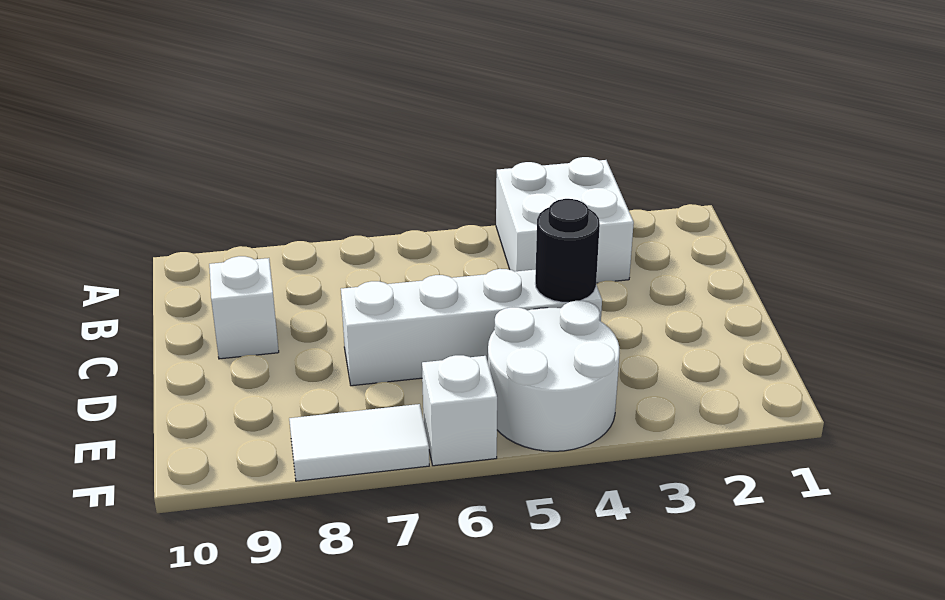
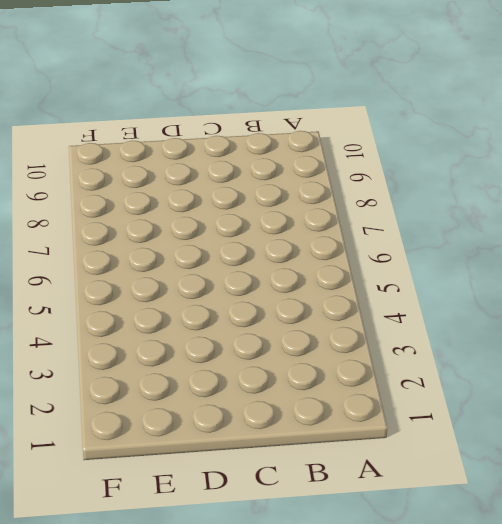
none -> white brick A3:B4 level 1
none -> white brick C9 level 1

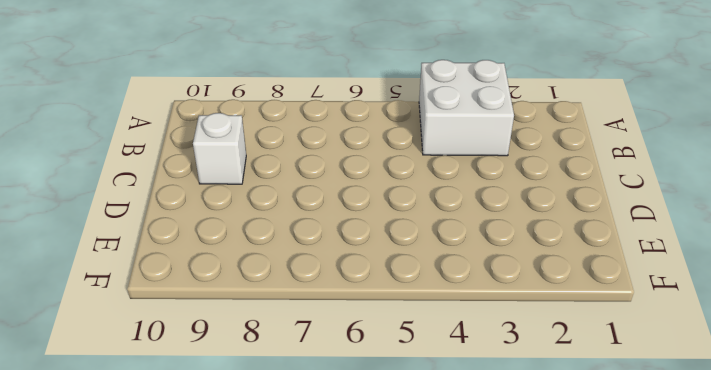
none -> white brick D4:D7 level 1
none -> white round brick E4:F5 level 1

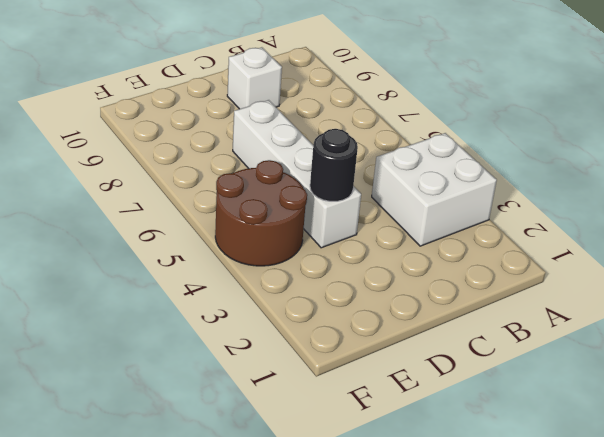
brown round brick E4:F5 level 1 -> white round brick E4:F5 level 1
none -> white brick F6 level 1
none -> white tile F7:F8 level 1

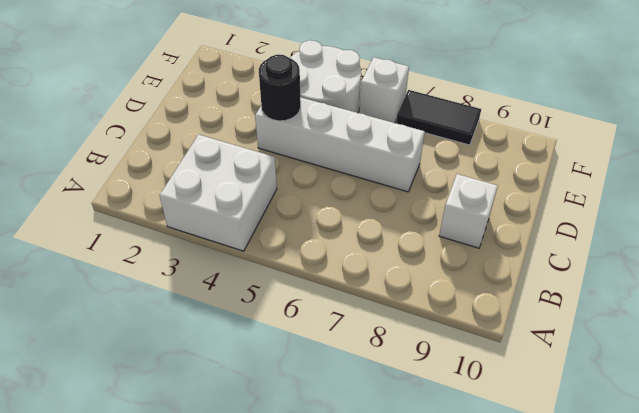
black tile F7:F8 level 1 -> white tile F7:F8 level 1

